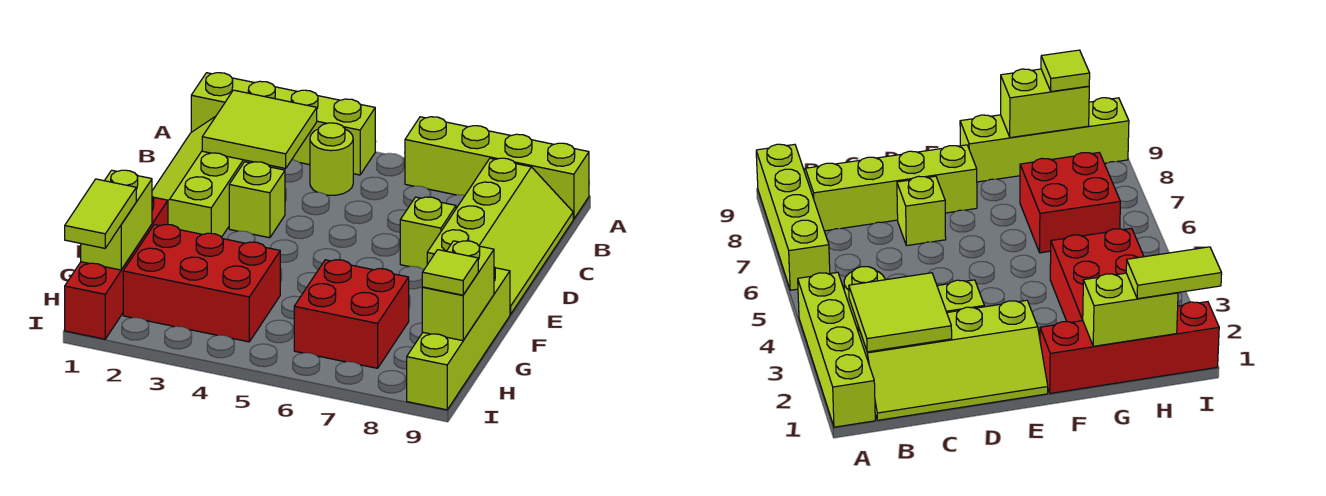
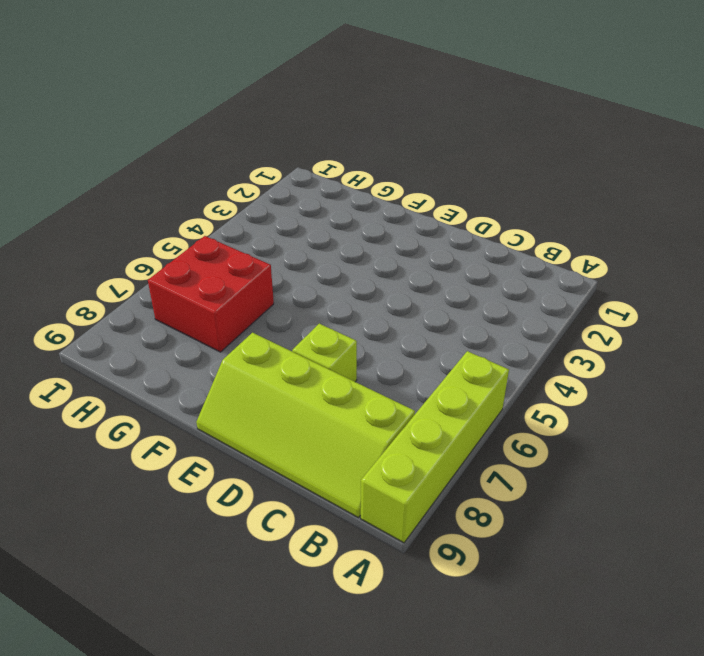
none -> lime brick A1:A4 level 1
none -> lime slope B1:E2 level 1 top 2
none -> lime round brick B4 level 1

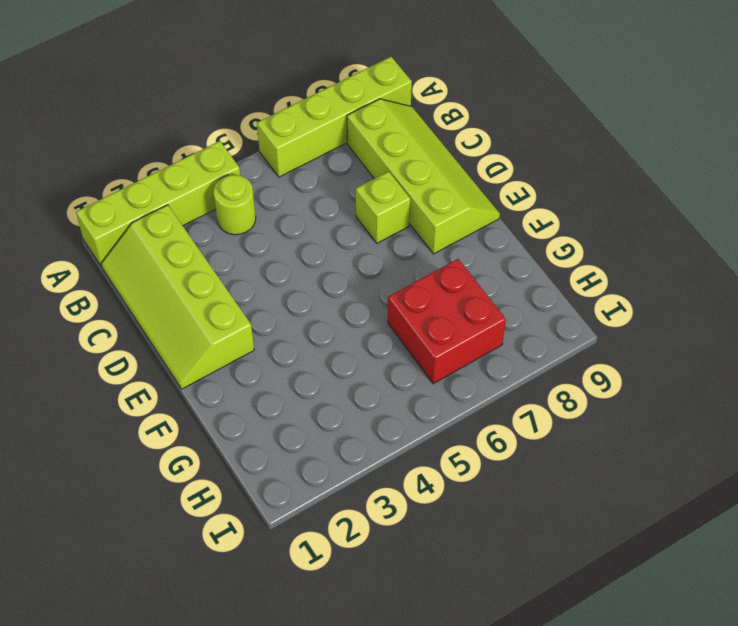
none -> lime brick D3 level 1
none -> red brick F1:I1 level 1
none -> lime brick F9:I9 level 1

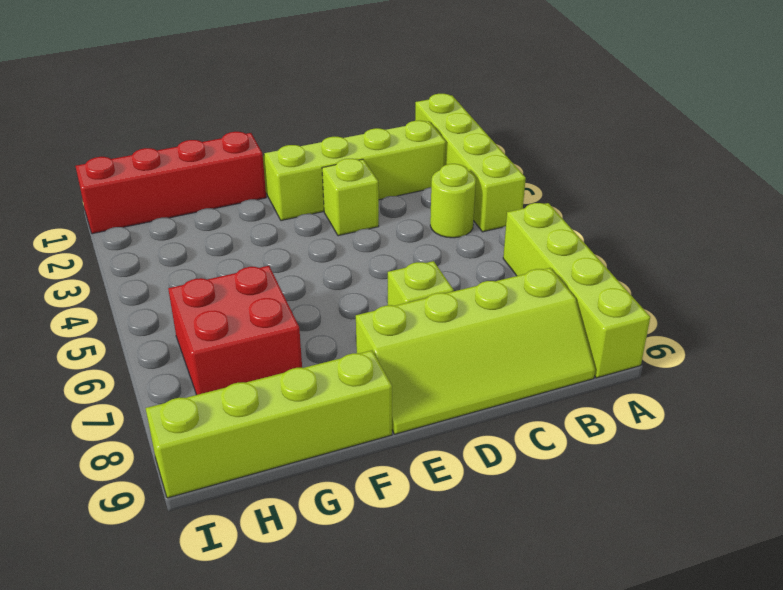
none -> red brick G2:H4 level 1
none -> lime tile B2:C3 level 2
none -> lime brick G1:H1 level 2

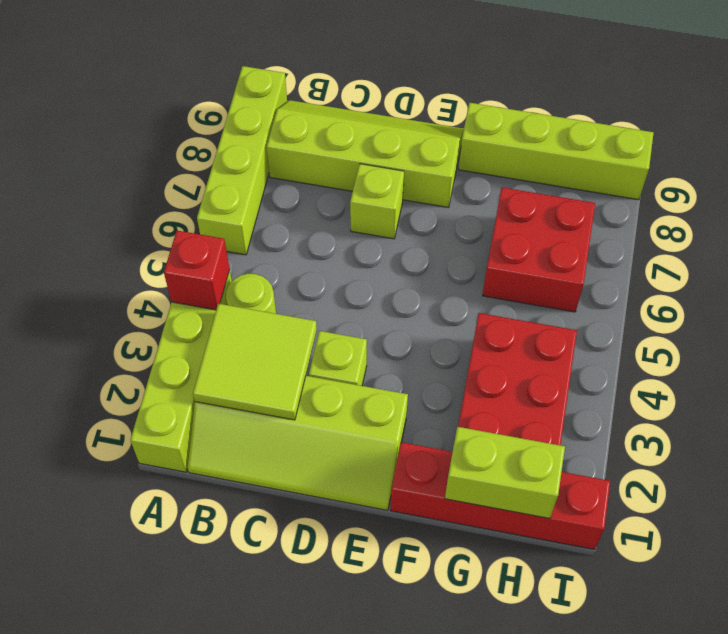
red brick A4 level 2 -> none
none -> lime brick G9:H9 level 2
none -> lime tile H1:I1 level 3
none -> lime tile H9 level 3

